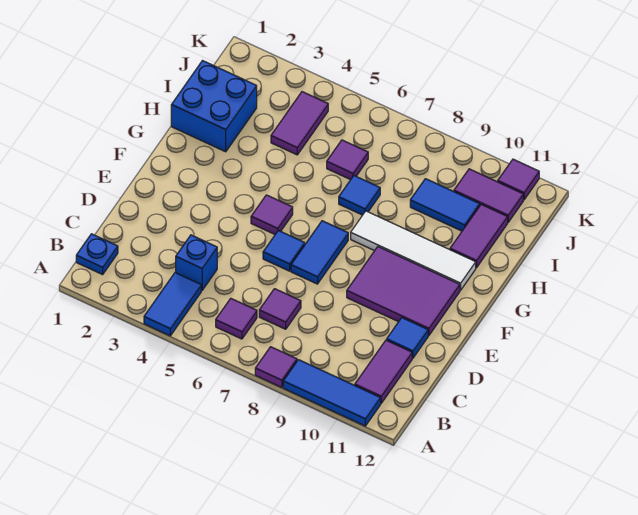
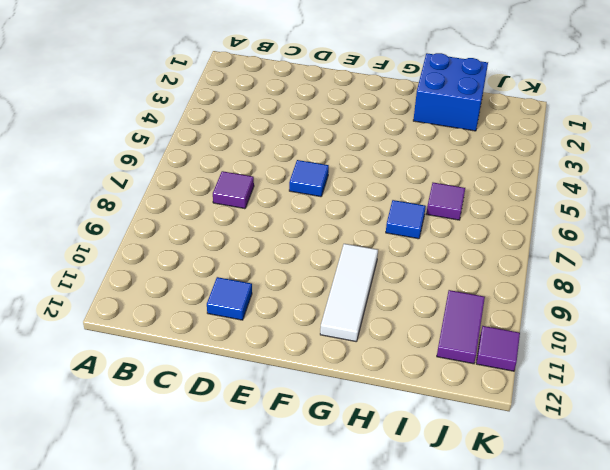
white tile G9:G11 level 1 -> white tile G8:G11 level 1
none -> blue tile A4:B4 level 1
none -> purple tile A8 level 1
none -> blue tile A9:A11 level 1

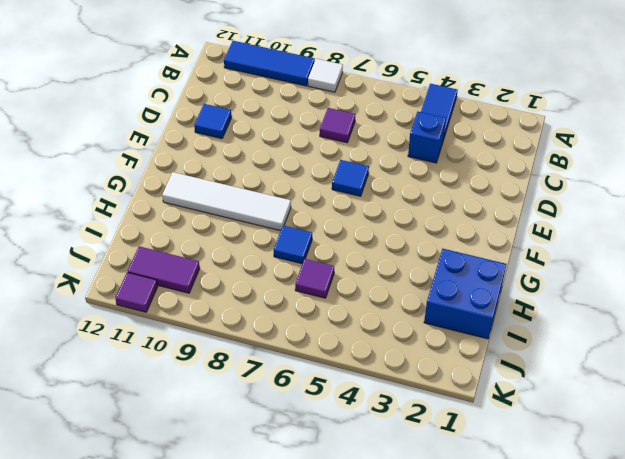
white tile A8 level 1 -> purple tile A8 level 1
none -> blue plate B1 level 1
none -> purple tile B6 level 1
none -> purple tile B11:C11 level 1

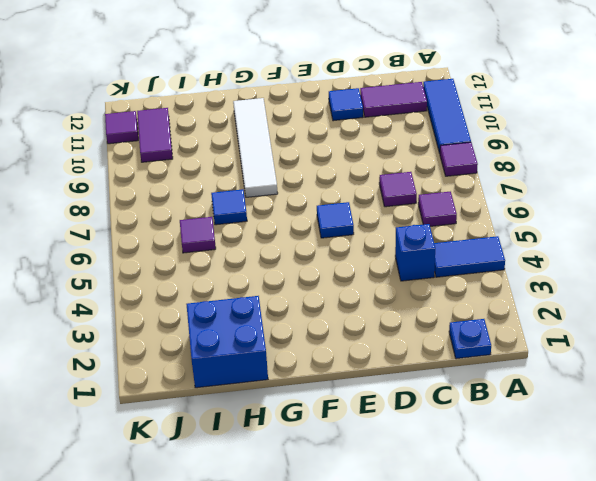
none -> blue tile E7:F7 level 1
none -> purple tile E9:F11 level 1
none -> purple tile F5 level 1

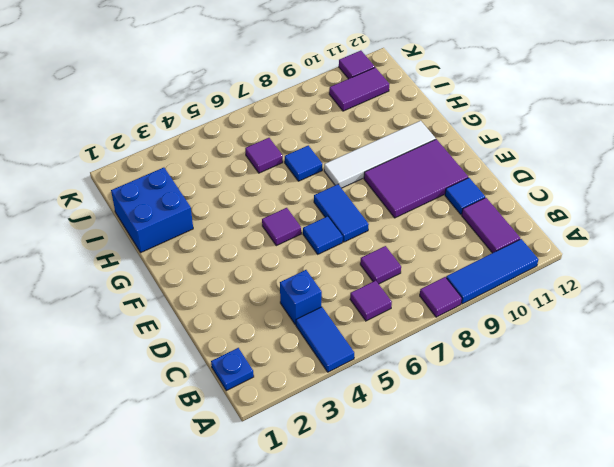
none -> purple tile H11:I11 level 1
none -> purple tile I4:J4 level 1
none -> blue tile I9:I10 level 1

